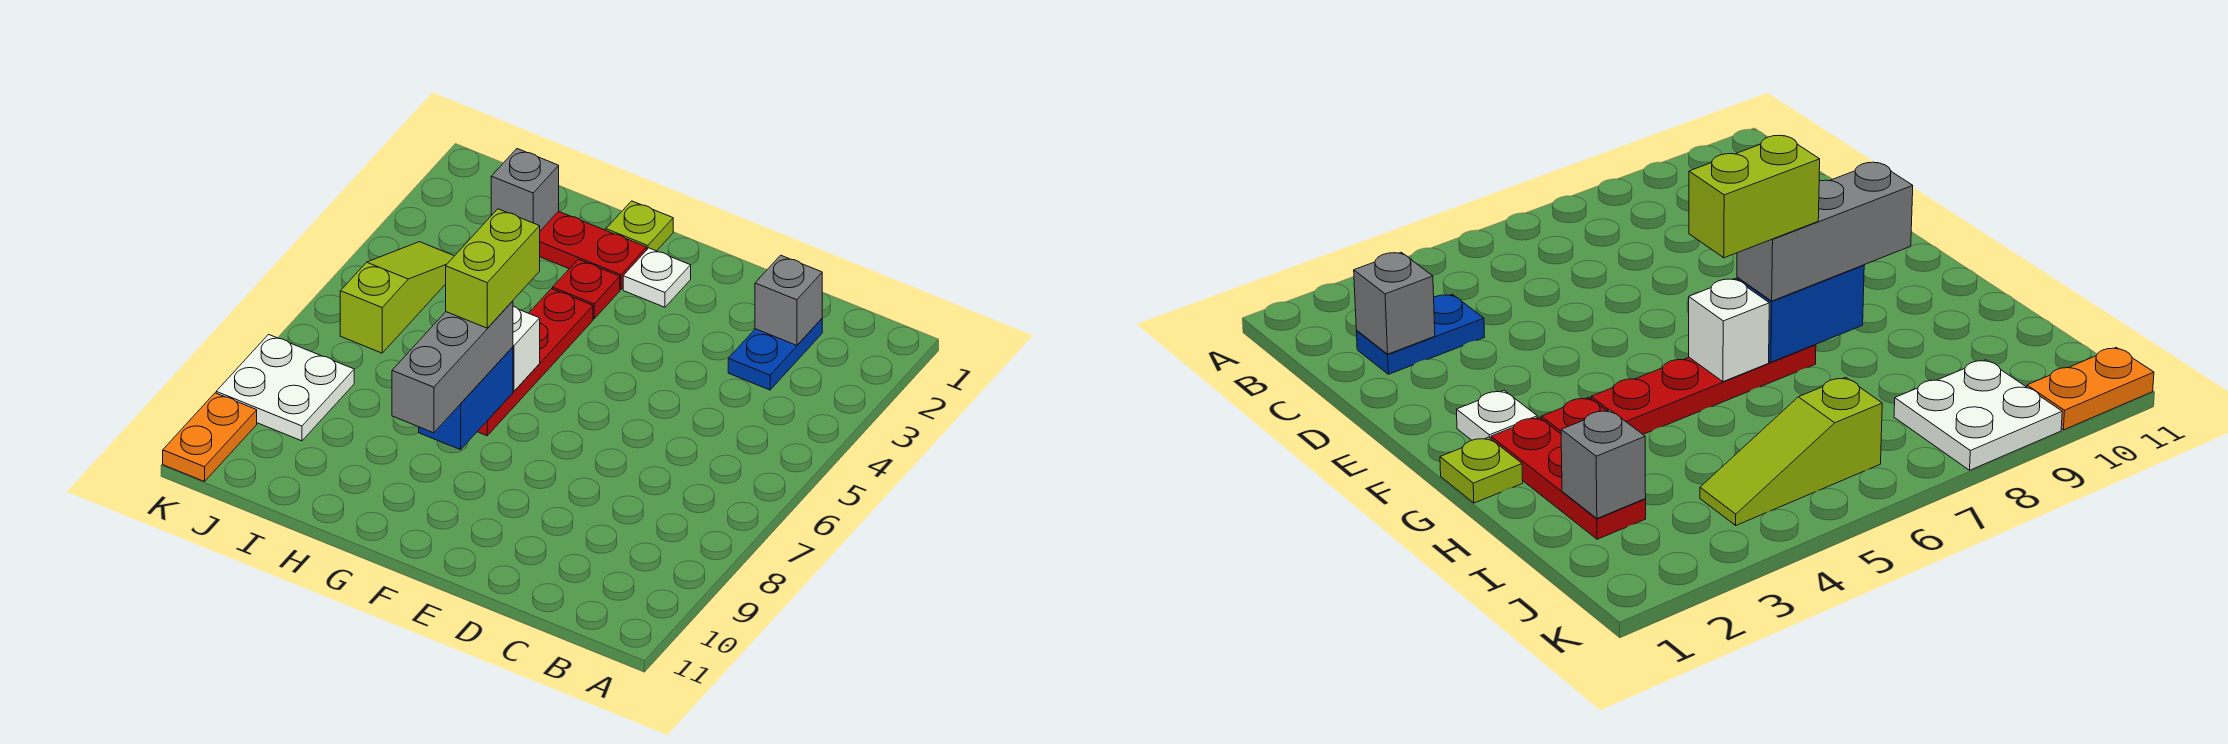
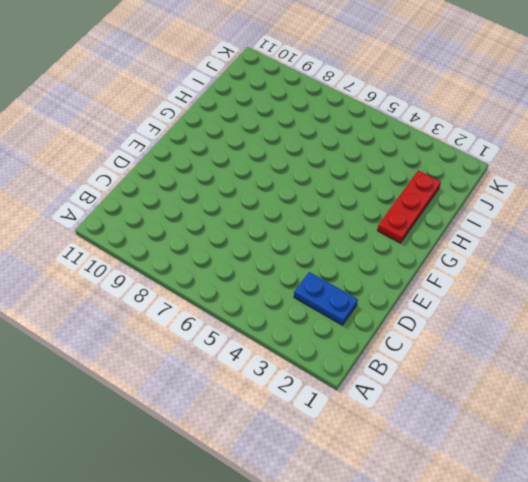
none -> white plate F2 level 1
none -> lime plate G1 level 1
none -> red plate G3 level 1

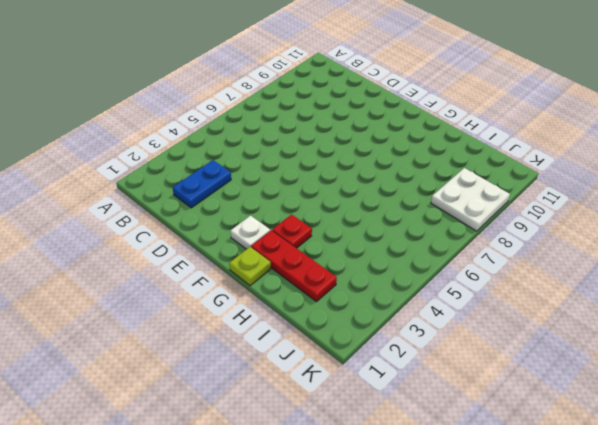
none -> red plate G4:G7 level 1
none -> lime slope J4:J6 level 1 top 6
none -> orange plate K10:K11 level 1

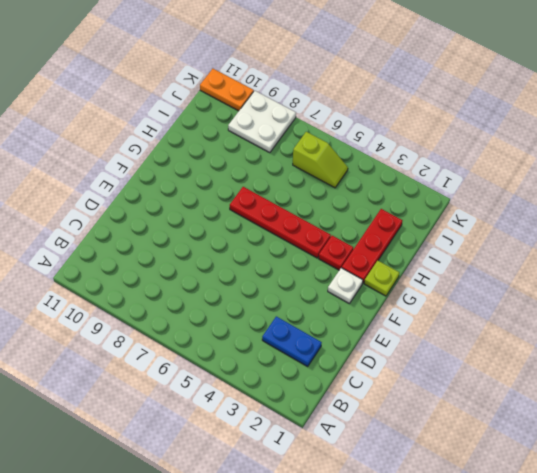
lime slope J5:J6 level 1 top 6 -> lime slope J4:J6 level 1 top 6
none -> grey brick C2 level 2
none -> white brick G6 level 2
none -> blue brick G7:G8 level 2

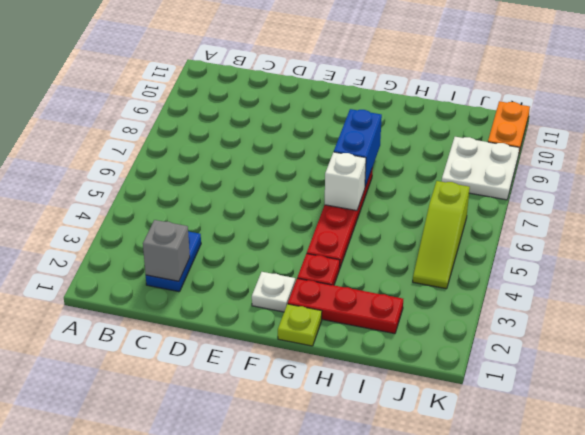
none -> grey brick I2 level 2
none -> grey brick G7:G9 level 3
none -> lime brick G6:G7 level 4

